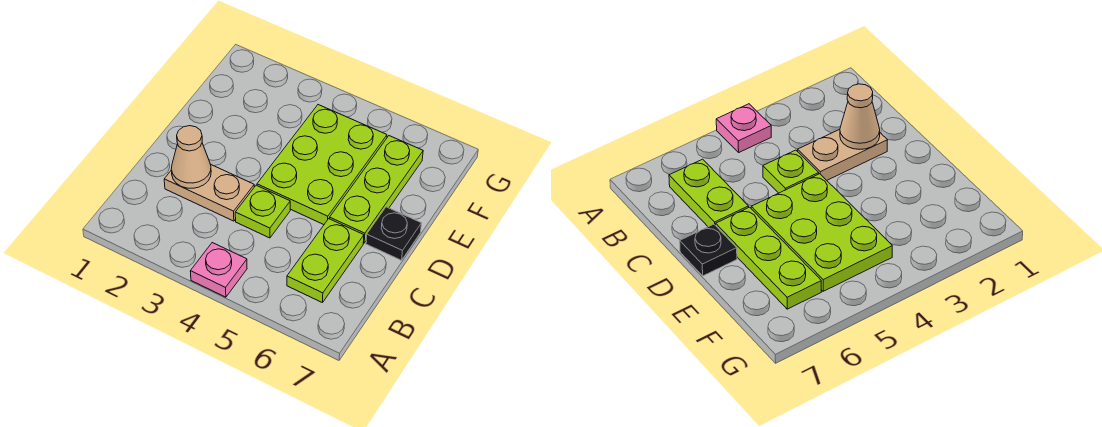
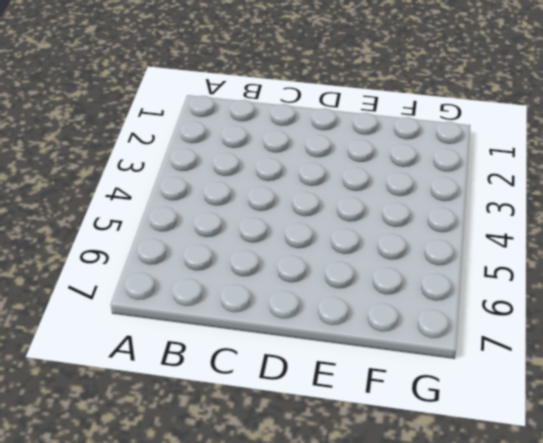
none -> pink plate A4 level 1
none -> lime plate B6:C6 level 1

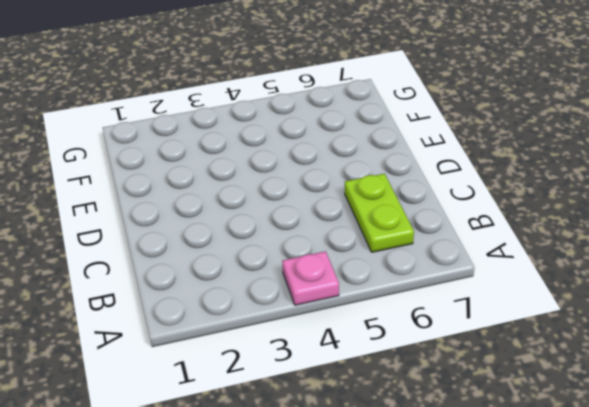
none -> tan plate C2:C3 level 1
none -> lime plate C4 level 1

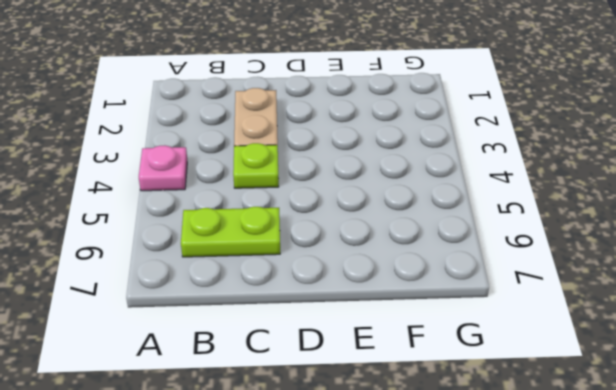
none -> lime plate D4:F5 level 1
none -> lime plate D6:F6 level 1

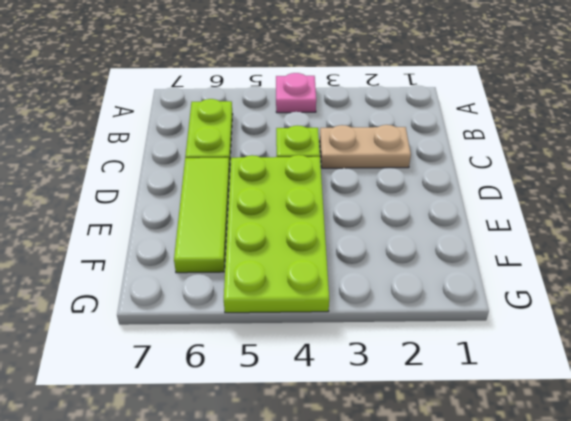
lime plate D4:G5 level 1 -> lime plate D4:F5 level 1
lime tile D6:F6 level 1 -> lime plate D6:F6 level 1
none -> black plate D7 level 1
none -> tan cone C2 level 2

